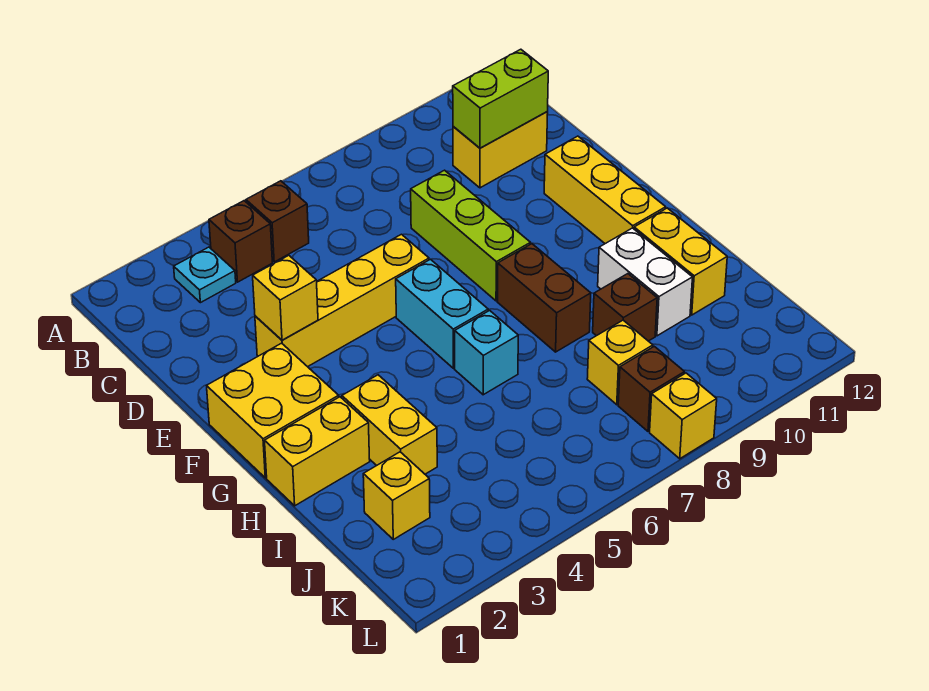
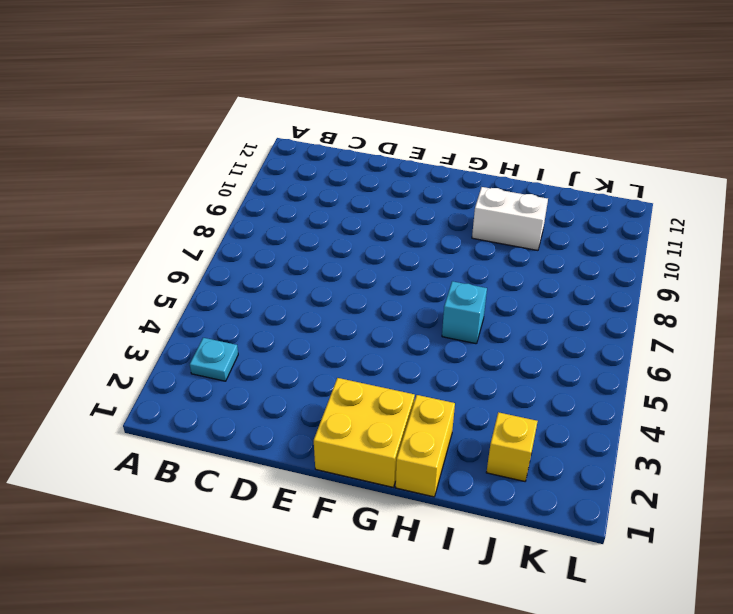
none -> brown brick B4 level 1
none -> brown brick B5 level 1
none -> yellow brick C10:C11 level 1

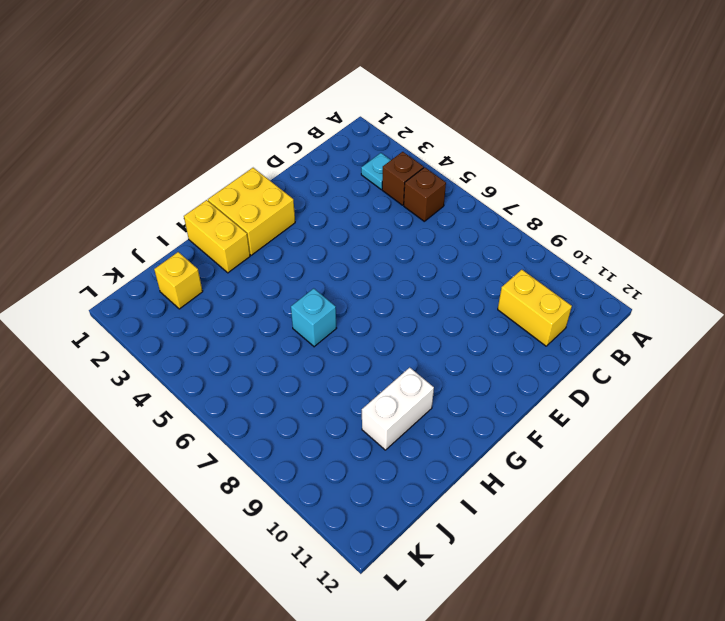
none -> lime brick D8:F8 level 1
none -> yellow brick E3:E6 level 1
none -> yellow brick E11:G11 level 1

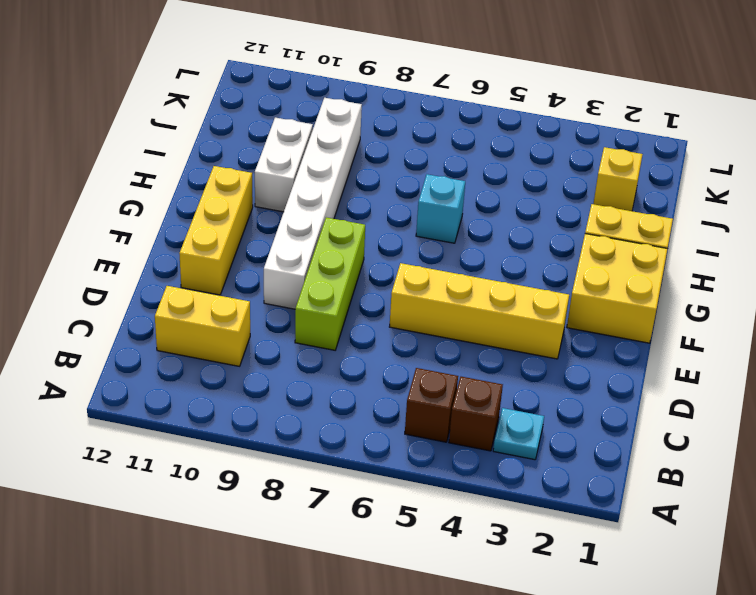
white brick E9:J9 level 1 -> brown brick I9 level 1
none -> cyan brick F6:G6 level 1
none -> brown brick G8:H8 level 1
none -> yellow brick H3:I3 level 1

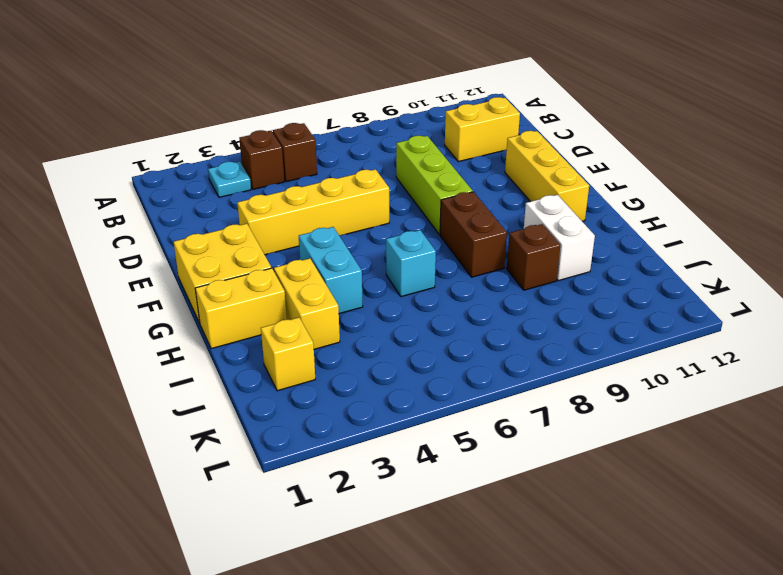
cyan brick G4:H4 level 1 -> cyan brick F6:G6 level 1
none -> yellow brick H11:I11 level 1
none -> yellow brick J8 level 1
none -> brown brick K8 level 1

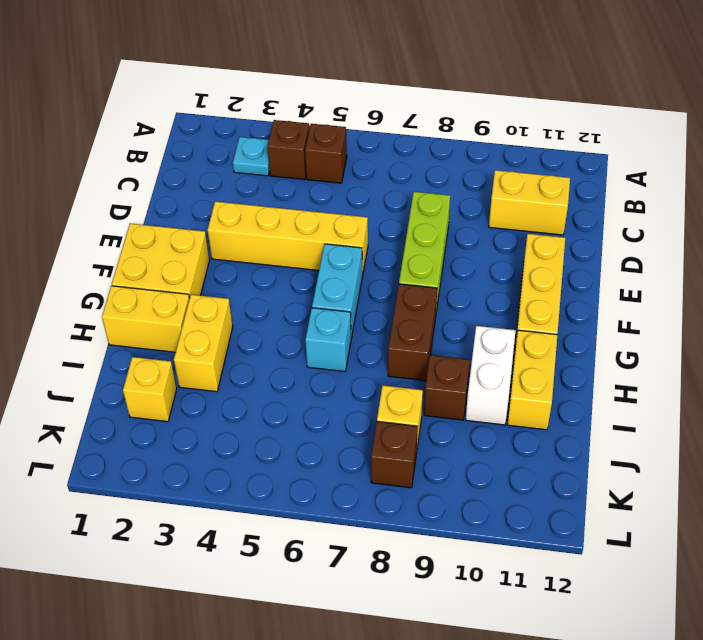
none -> yellow brick L8 level 1
none -> lime brick C10:C11 level 2
none -> yellow brick E3 level 2

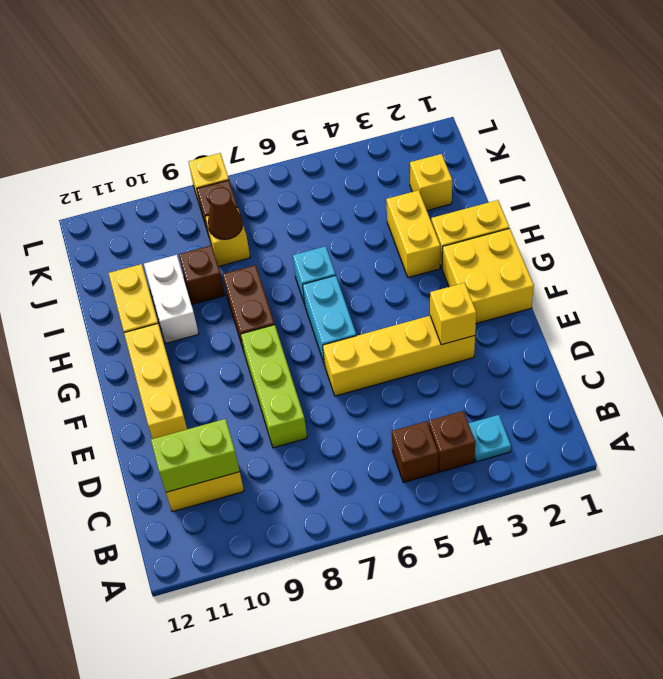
brown cone J8 level 2 -> none

